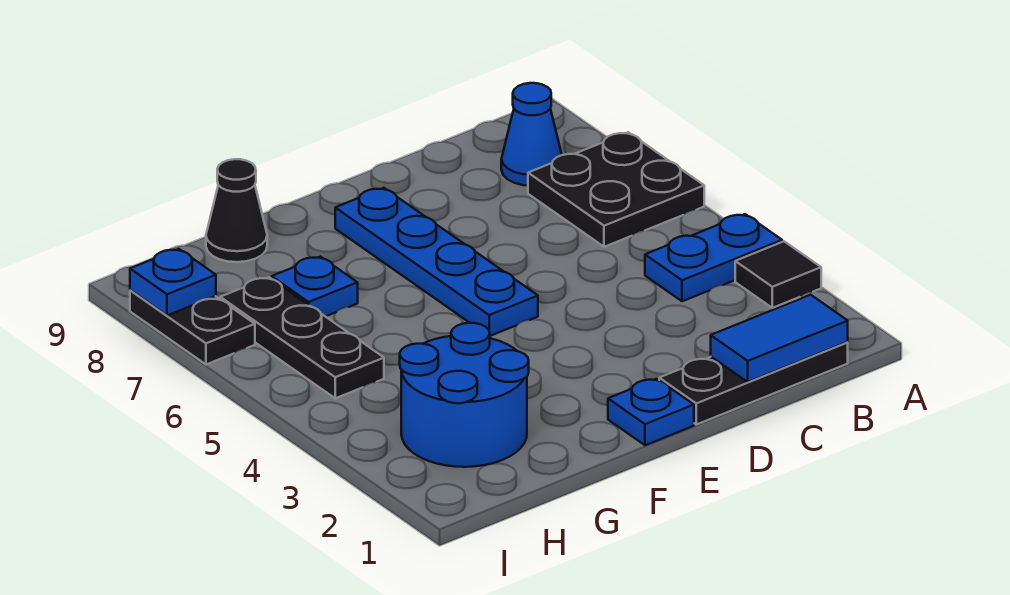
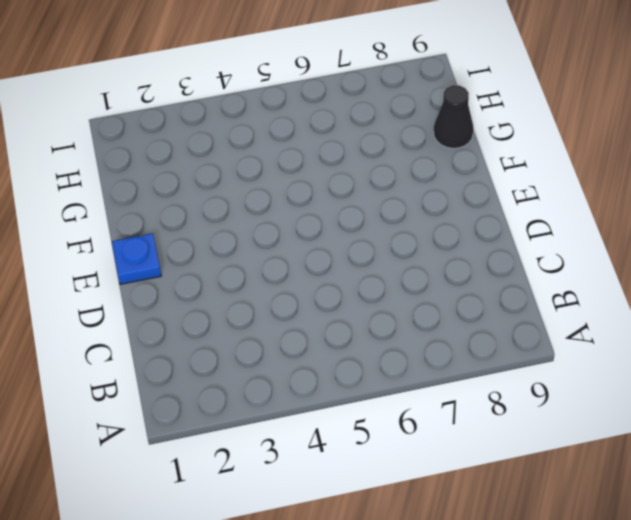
none -> black tile A3 level 1
none -> blue plate A4:B4 level 1
none -> black plate A6:B7 level 1

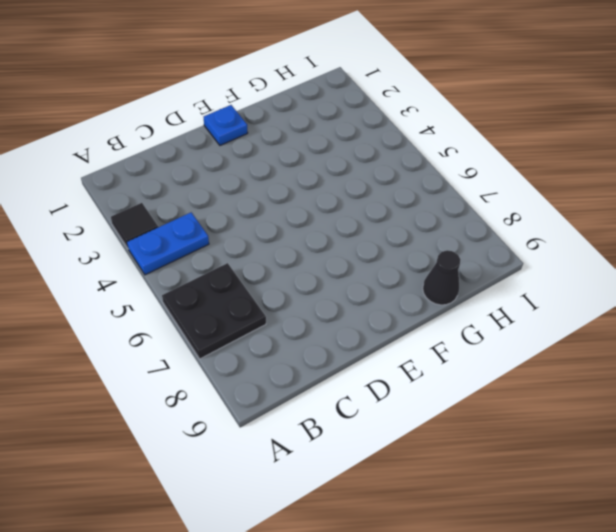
none -> black plate B1:D1 level 1
none -> blue cone B8 level 1
none -> blue plate E5:E8 level 1

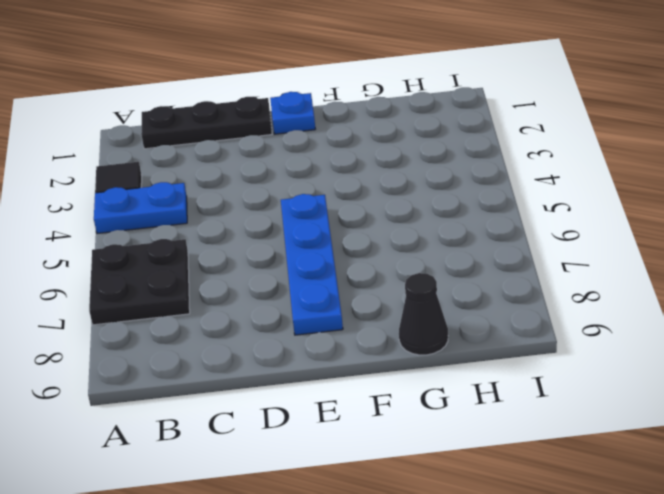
none -> blue cone B8 level 1
none -> blue round brick G2:H3 level 1
none -> blue plate G7 level 1

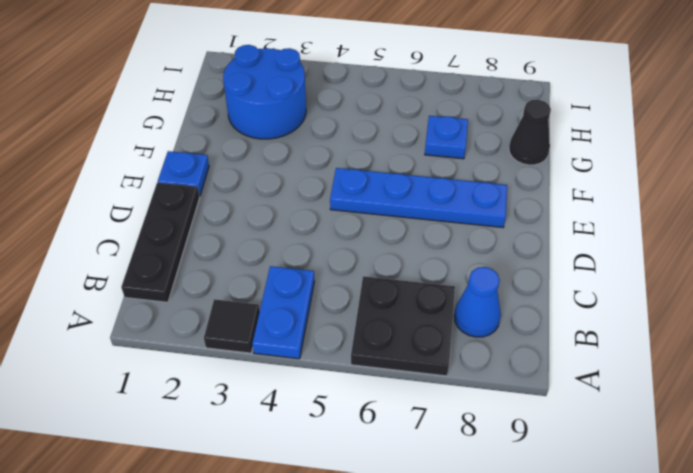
none -> black plate H5:H7 level 1
none -> black plate I7:I8 level 1
none -> blue tile B1:C1 level 2

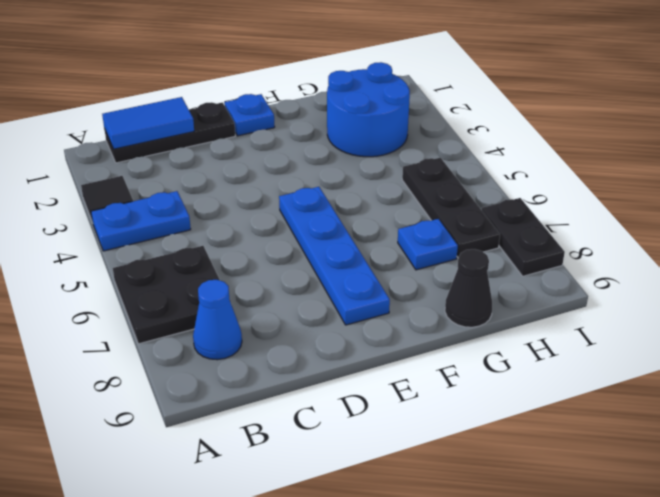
none -> blue plate I8 level 2

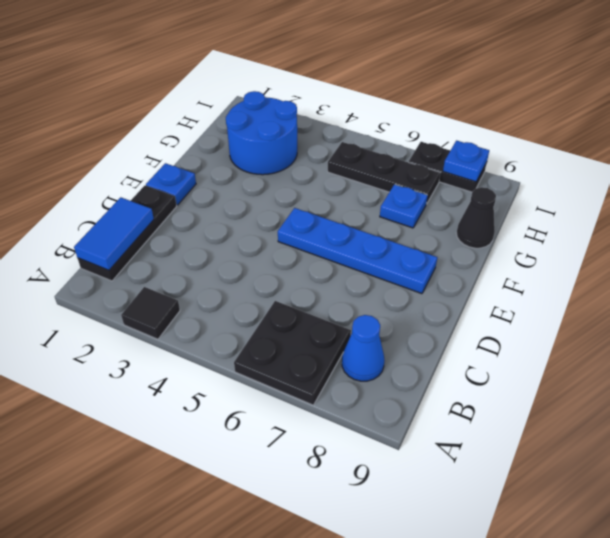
none -> blue plate A4:B4 level 1

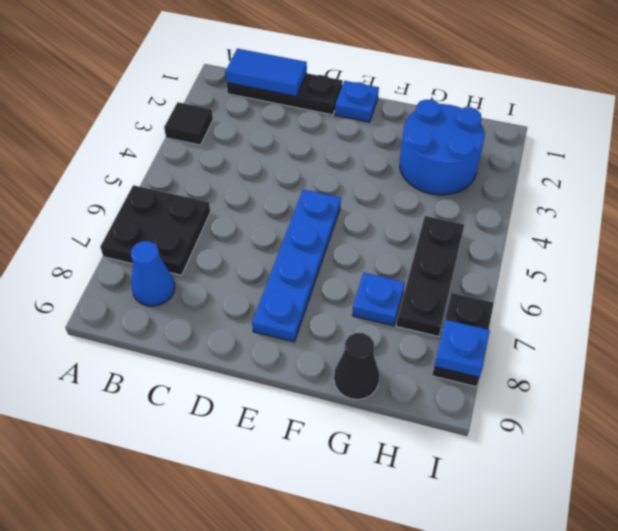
none -> blue plate A4:B4 level 1

